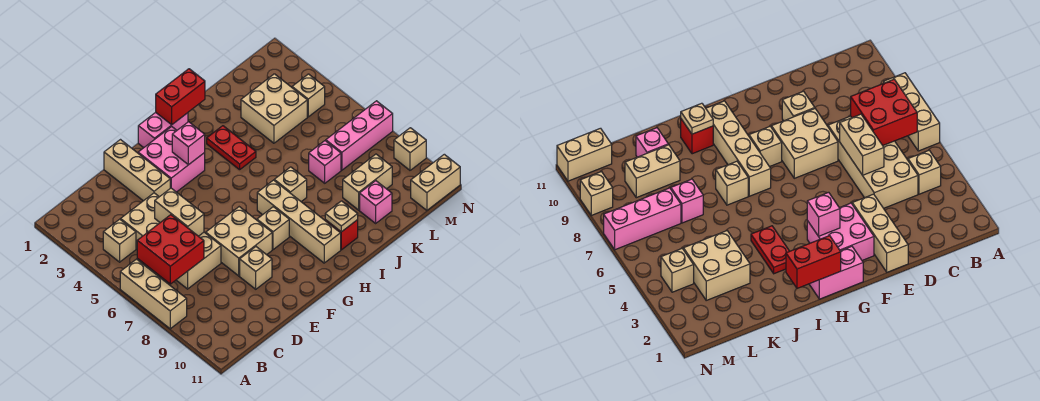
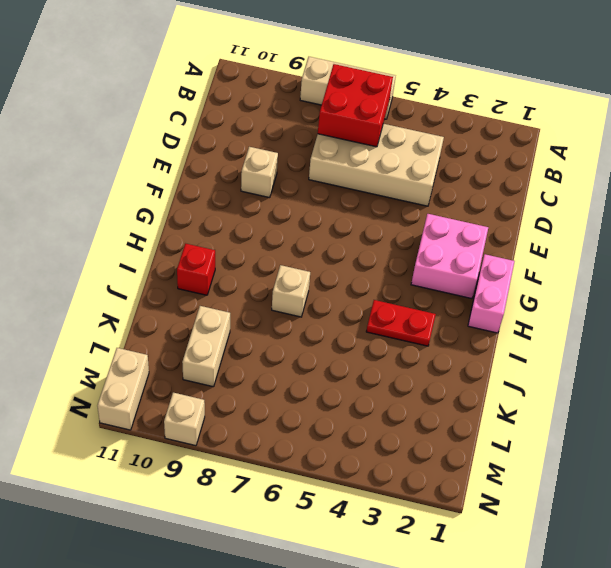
none -> tan brick B4 level 1
none -> tan brick E1:E3 level 1
none -> tan brick E7:F8 level 1

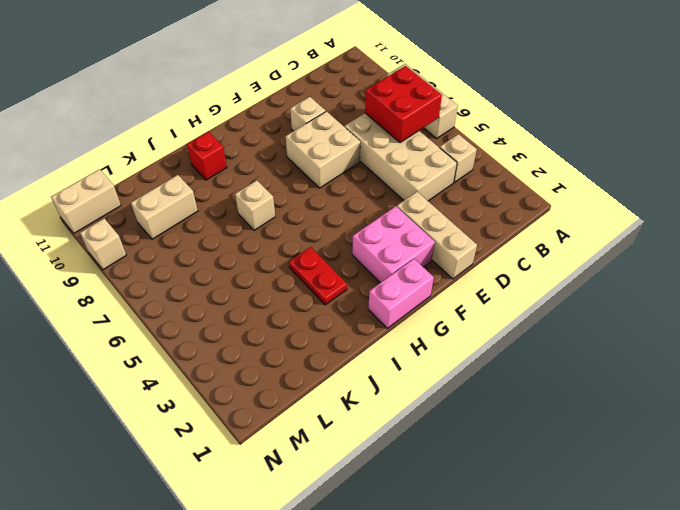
none -> tan brick G8 level 1
none -> tan brick H7:H10 level 1
none -> tan brick K3:L4 level 1

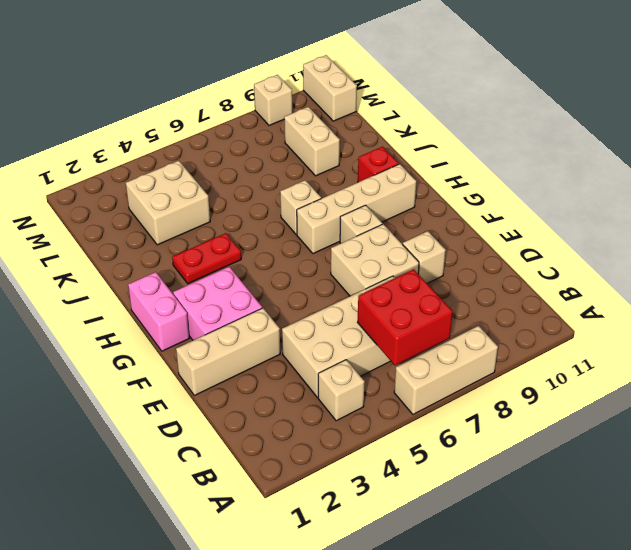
none -> pink brick K7 level 1
none -> pink brick K10 level 1
none -> pink brick L7:N7 level 1

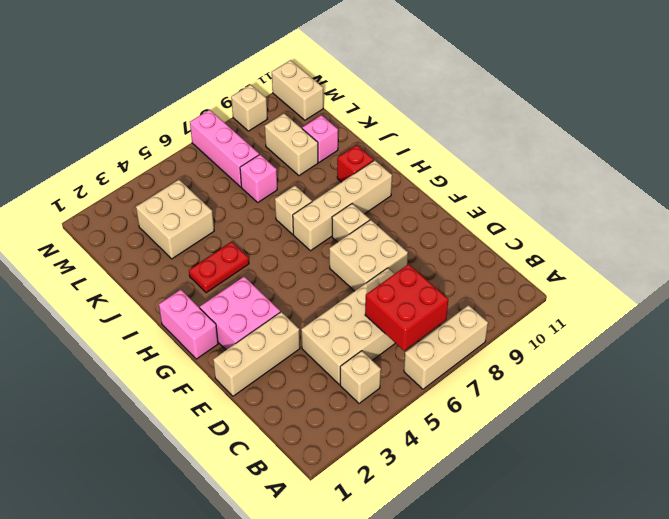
none -> tan brick E9 level 1
none -> tan brick M4 level 1
none -> tan brick D5:D6 level 2

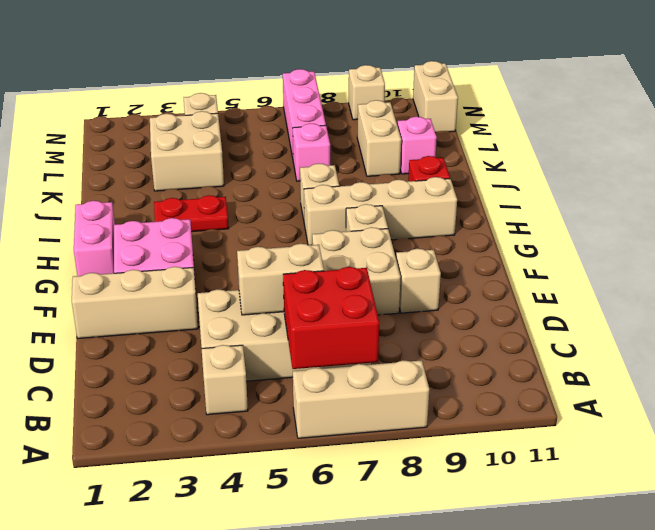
none -> pink brick G3 level 2
none -> red brick H1:I1 level 2
none -> tan plate I10 level 2

